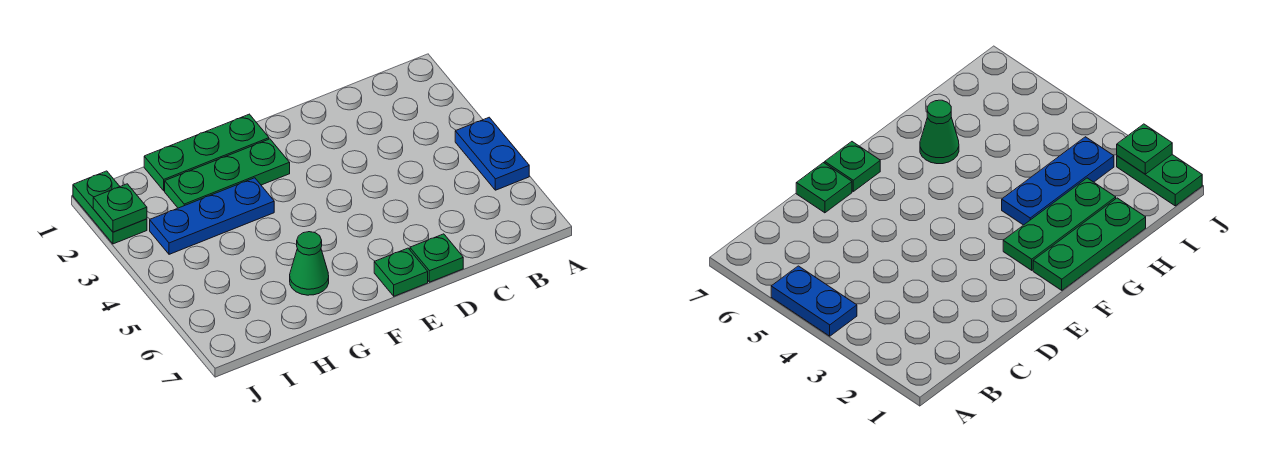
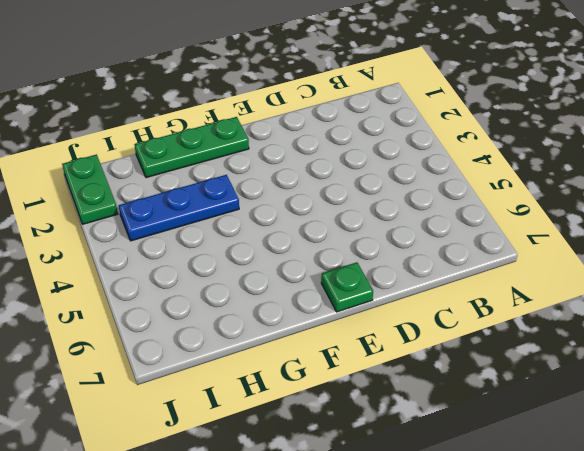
none -> blue plate A4:A5 level 1
none -> green plate D7 level 1

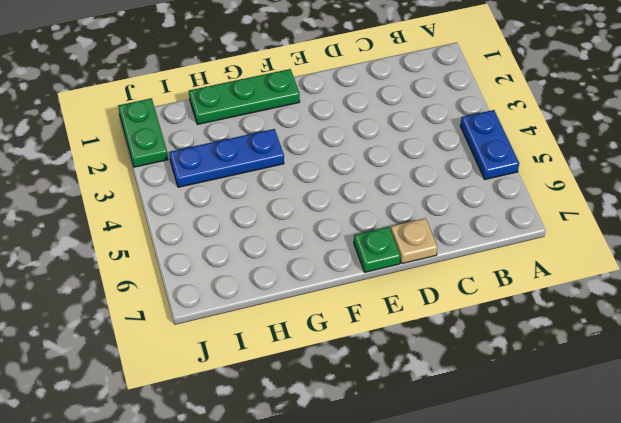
tan plate D7 level 1 -> green plate D7 level 1
none -> green plate F2:H2 level 1
none -> green cone G6 level 1

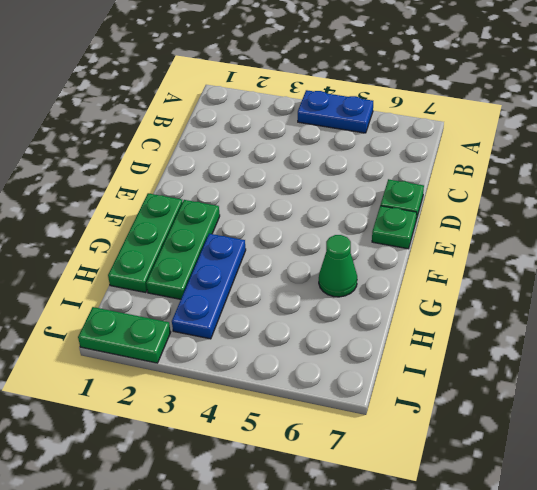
none -> green plate J2 level 2

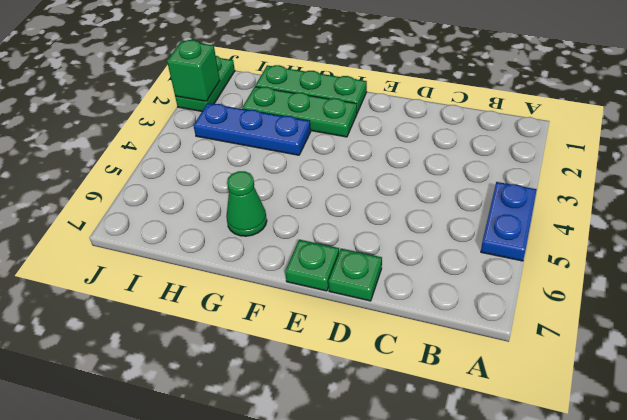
green brick J2 level 2 -> green plate J2 level 2

